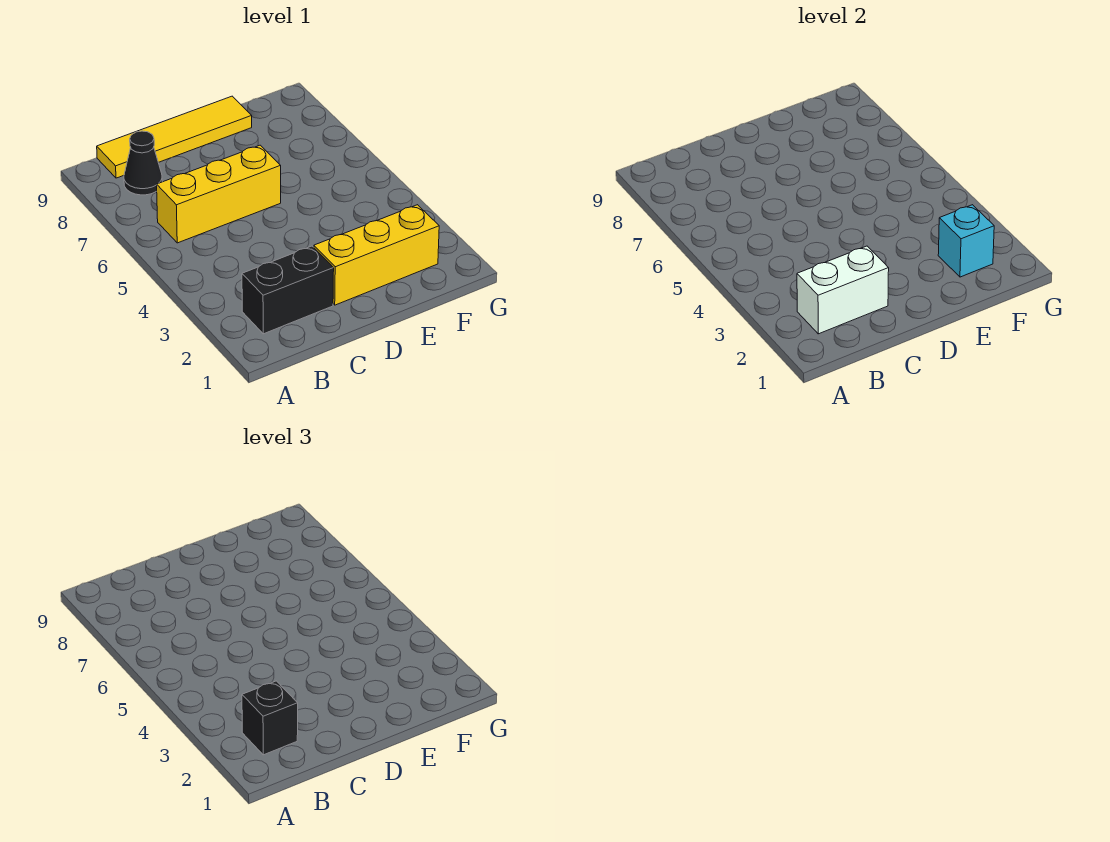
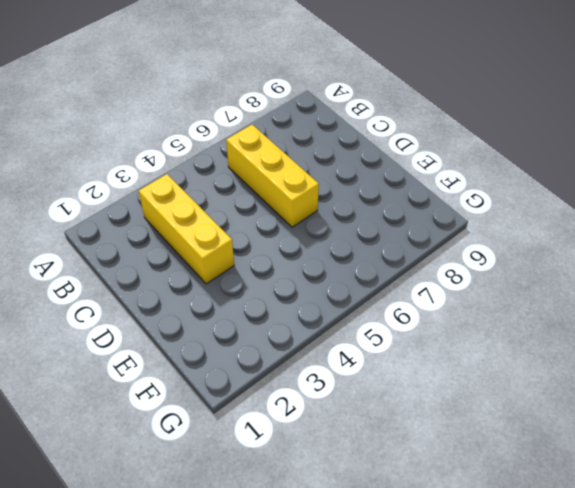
yellow brick B3:D3 level 1 -> yellow brick D2:F2 level 1
none -> black brick B2:C2 level 1
none -> black cone B8 level 1

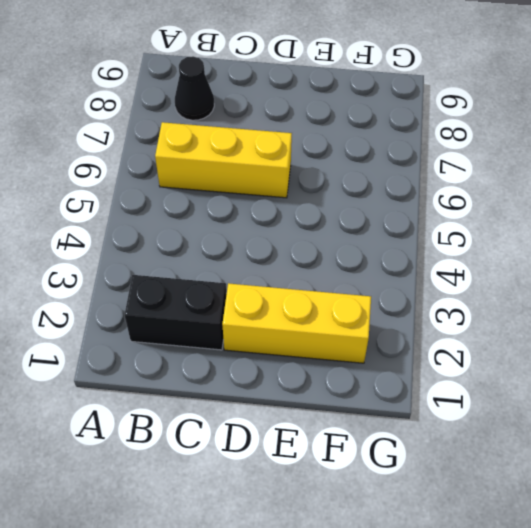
none -> yellow tile B9:E9 level 1
none -> white brick B2:C2 level 2

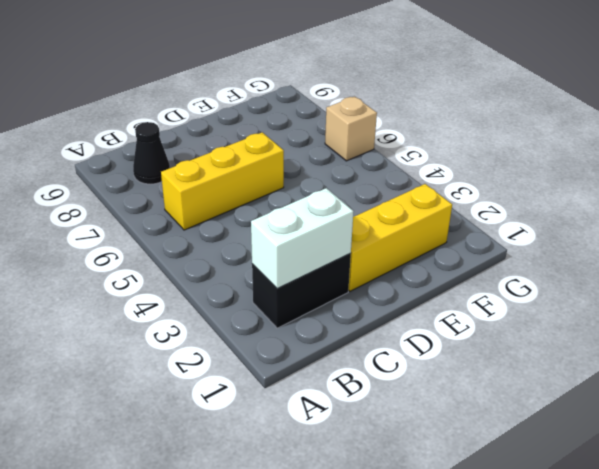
tan brick G6 level 1 -> none
none -> yellow tile B9:E9 level 1
none -> cyan brick F2 level 2

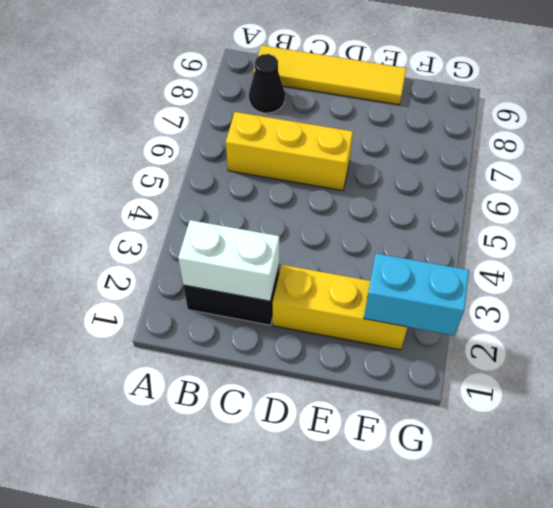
cyan brick F2:G2 level 2 -> cyan brick F2 level 2
none -> black brick B2 level 3

